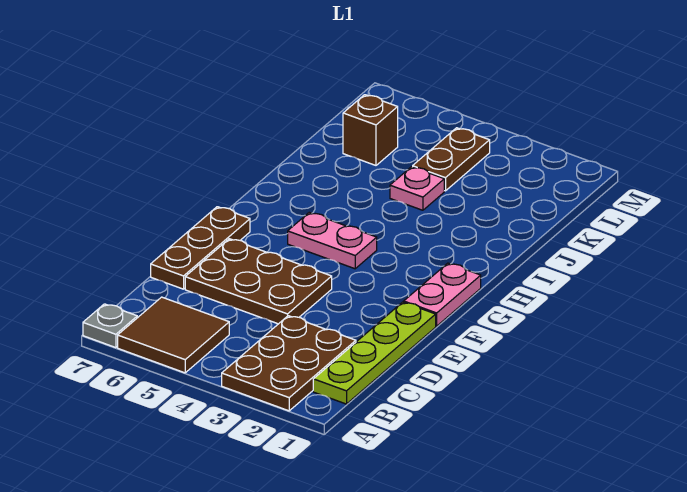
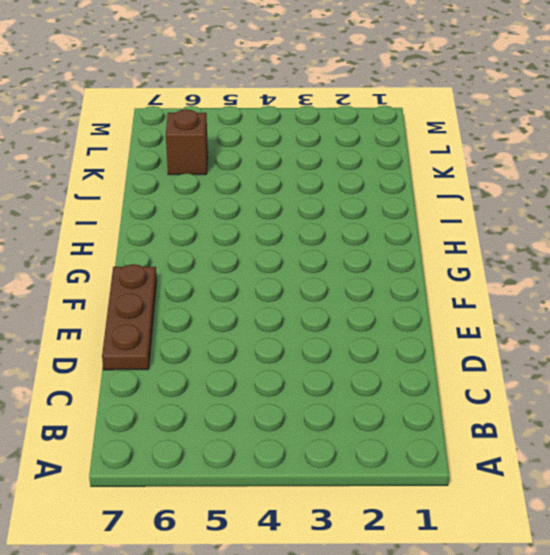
none -> brown plate A2:C3 level 1
none -> brown tile A5:B6 level 1

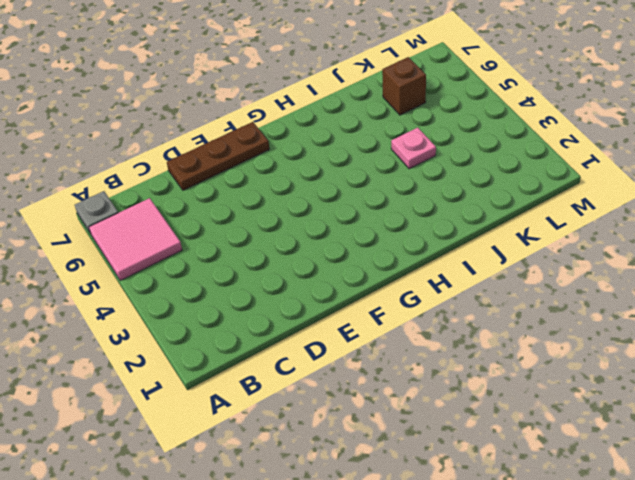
pink tile A5:B6 level 1 -> brown tile A5:B6 level 1
none -> brown plate A2:C3 level 1
none -> lime plate B1:E1 level 1

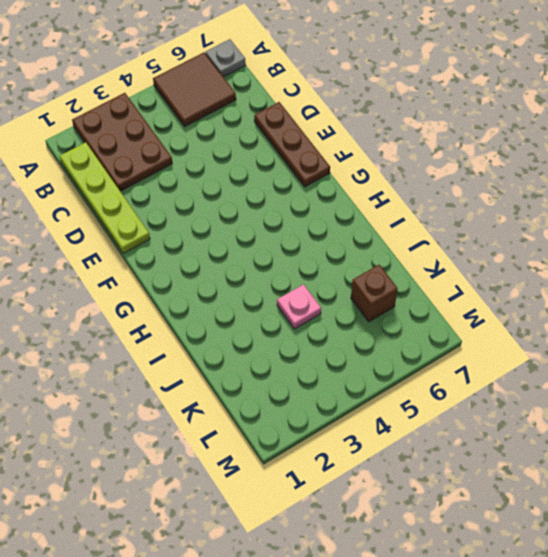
none -> brown plate D4:E6 level 1
none -> pink plate F1:G1 level 1

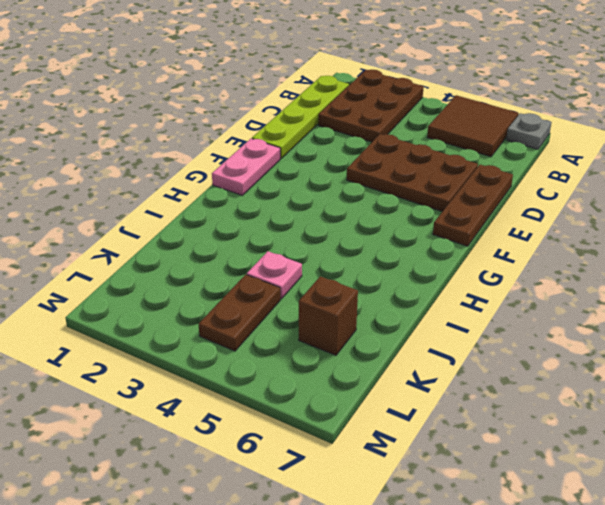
none -> pink plate G4:G5 level 1

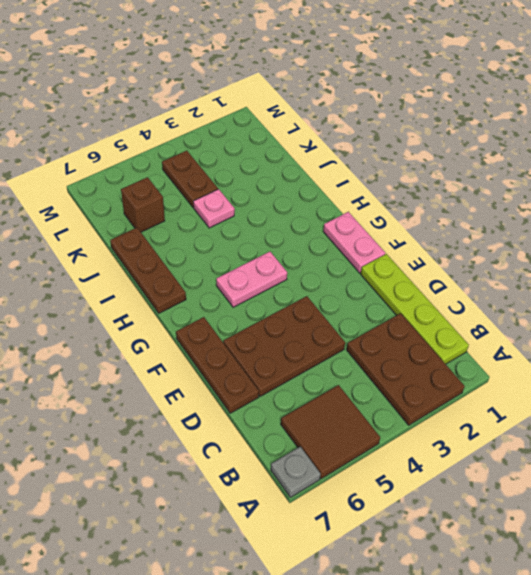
brown plate H7:J7 level 1 -> none

